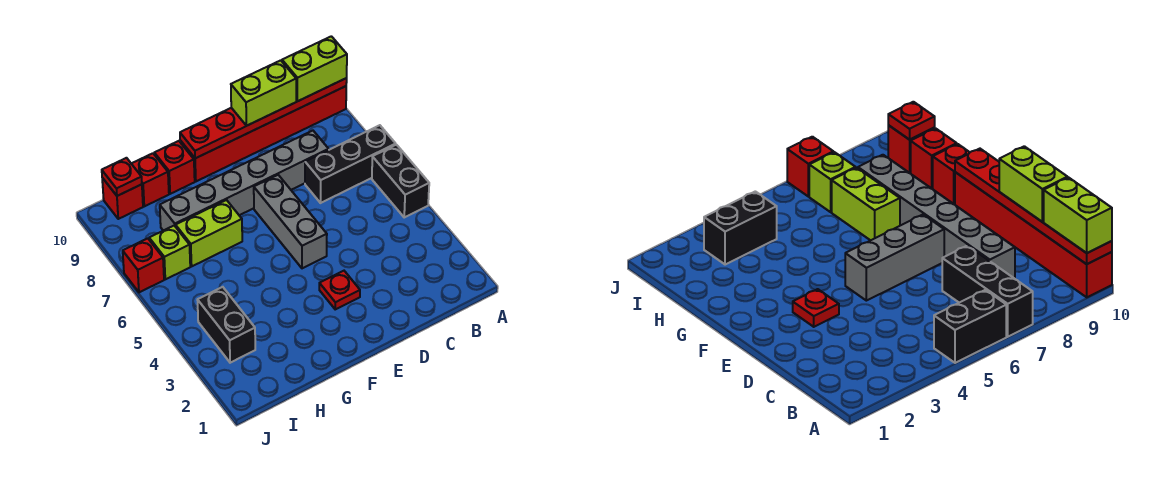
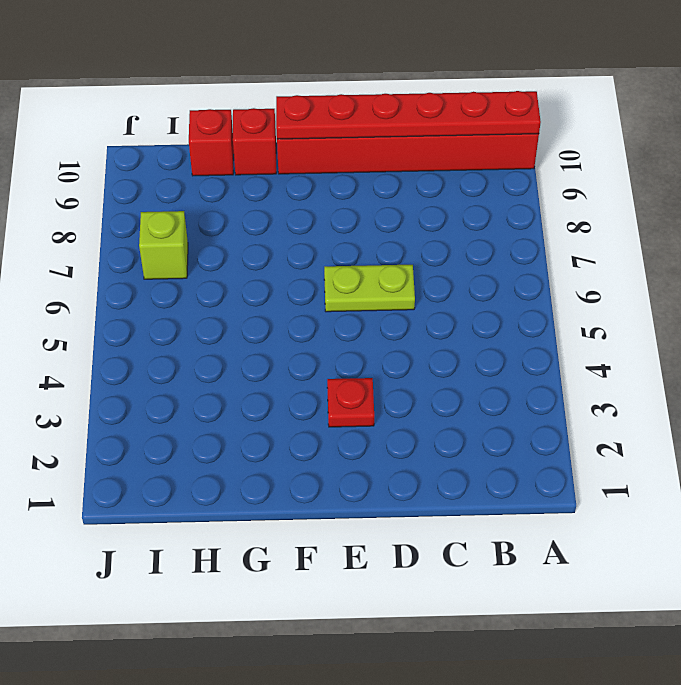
lime plate D6:E6 level 1 -> grey brick E5:E7 level 1
none -> black brick A5:A6 level 1
none -> black brick A7:C7 level 1
none -> grey brick C8:H8 level 1

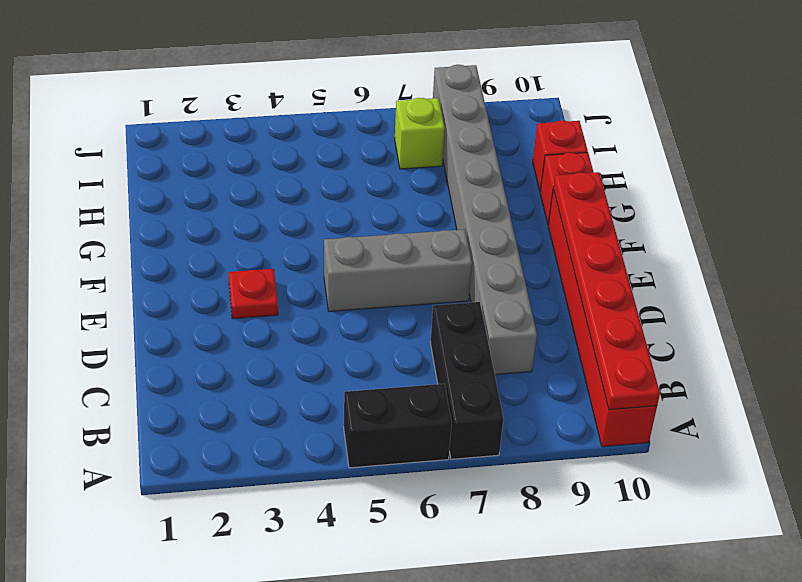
grey brick C8:J8 level 1 -> grey brick C8:H8 level 1
none -> lime brick G7:H7 level 1
none -> black brick I3:I4 level 1
none -> red brick I10 level 1

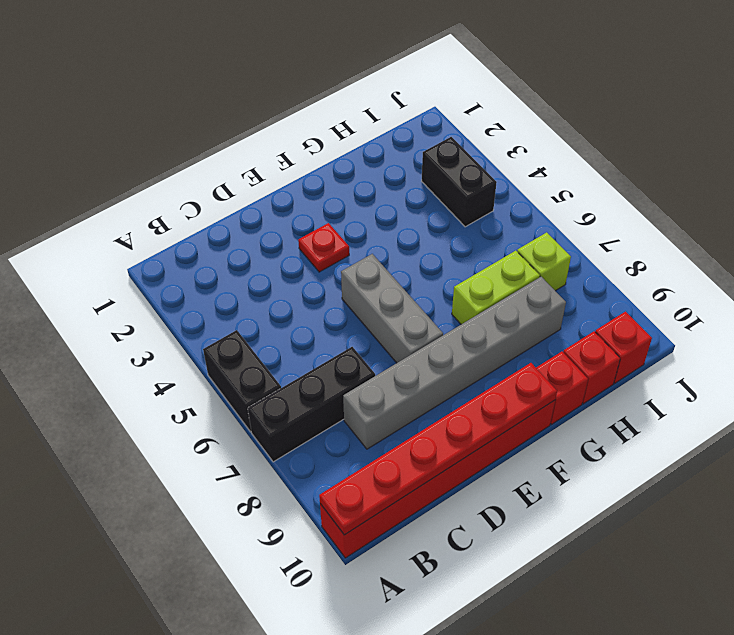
none -> red brick J7 level 1
none -> red plate I10 level 2
none -> lime brick A10:B10 level 3

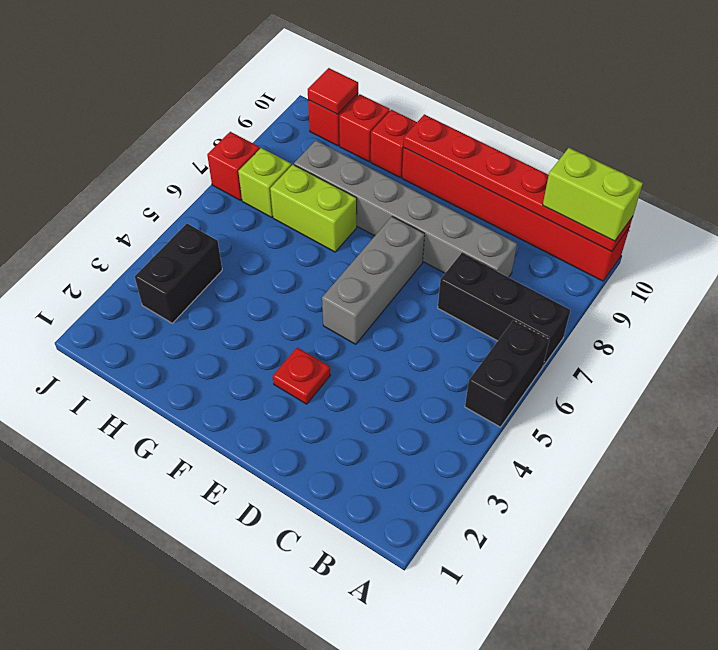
red tile I10 level 2 -> red plate I10 level 2
none -> lime brick C10:D10 level 3

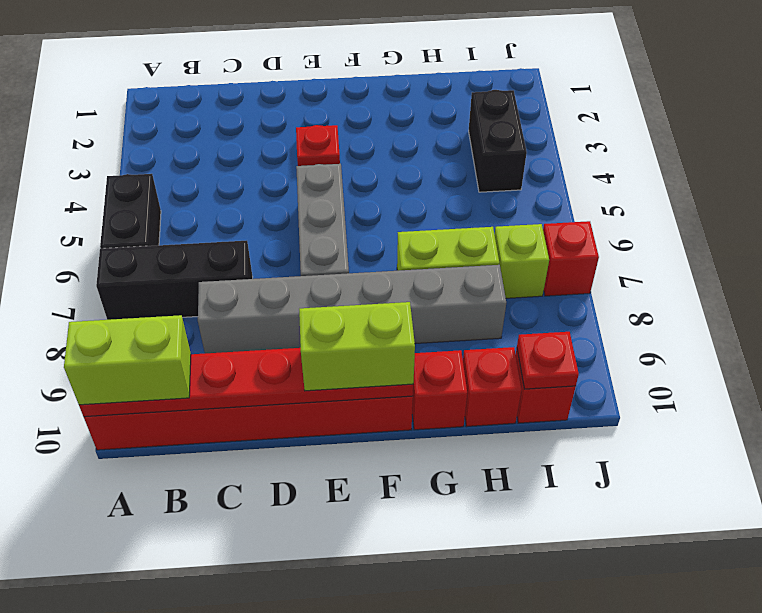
lime brick E10:F10 level 3 -> lime brick C10:D10 level 3

